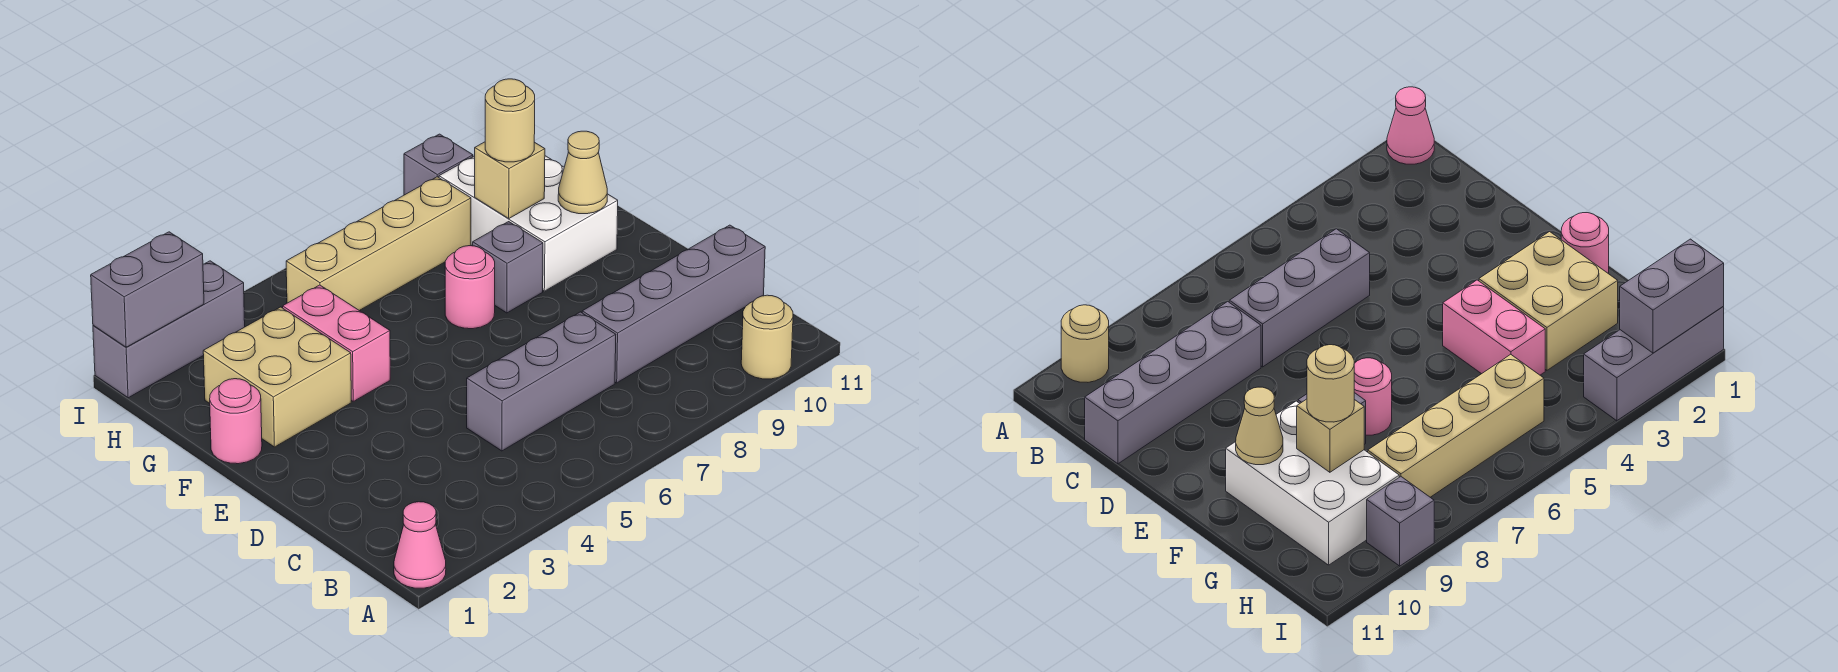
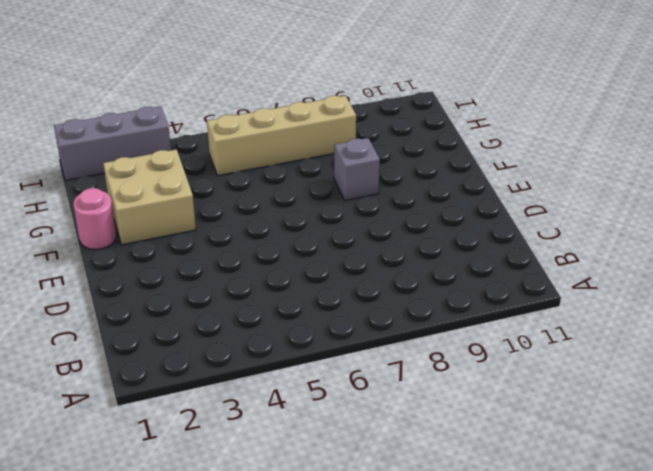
none -> pink cone A1 level 1
none -> tan round brick A10 level 1
none -> grey brick C5:C7 level 1

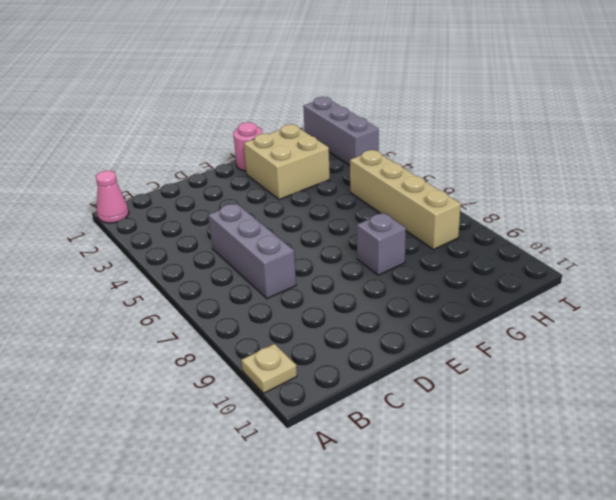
tan plate A10 level 1 -> tan round brick A10 level 1
none -> grey brick C8:C11 level 1
none -> pink brick F4:G4 level 1
none -> pink round brick F7 level 1

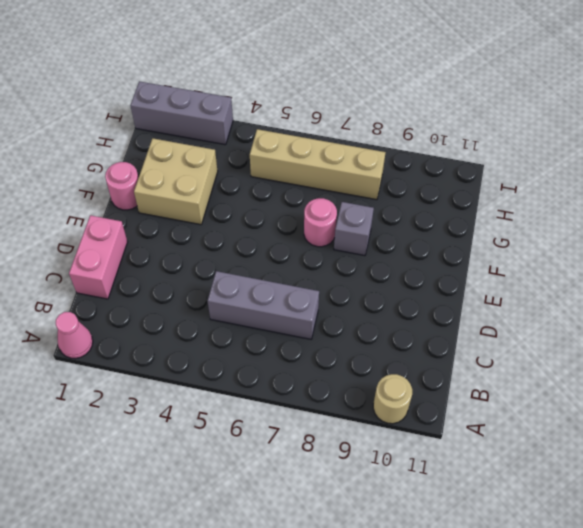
pink brick C1:D1 level 1 -> pink brick F4:G4 level 1
none -> grey brick C8:C11 level 1
none -> white brick F9:H10 level 1
none -> grey brick I9 level 1

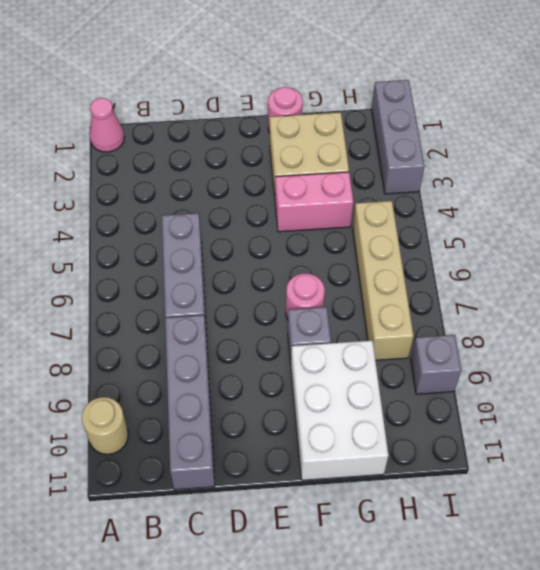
white brick F9:G11 level 1 -> white brick F9:H10 level 1
none -> tan cone F10 level 2
none -> tan brick G9 level 2
none -> grey brick I1:I2 level 2

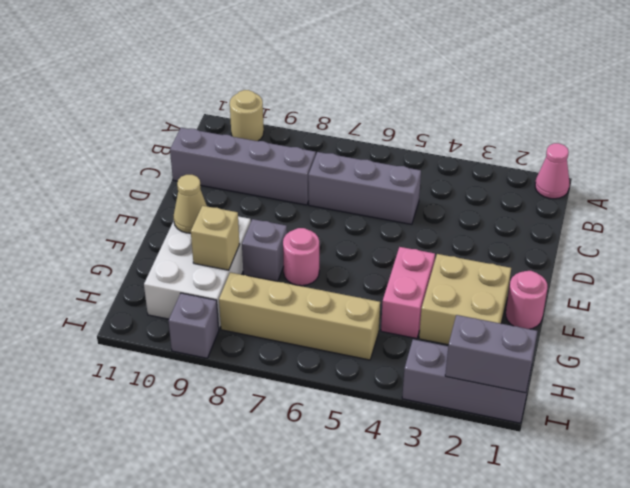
none -> tan round brick G9 level 3

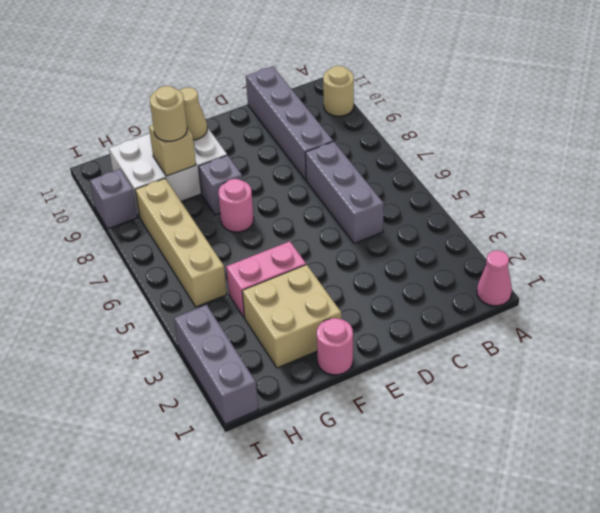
none -> grey brick I1:I2 level 2

